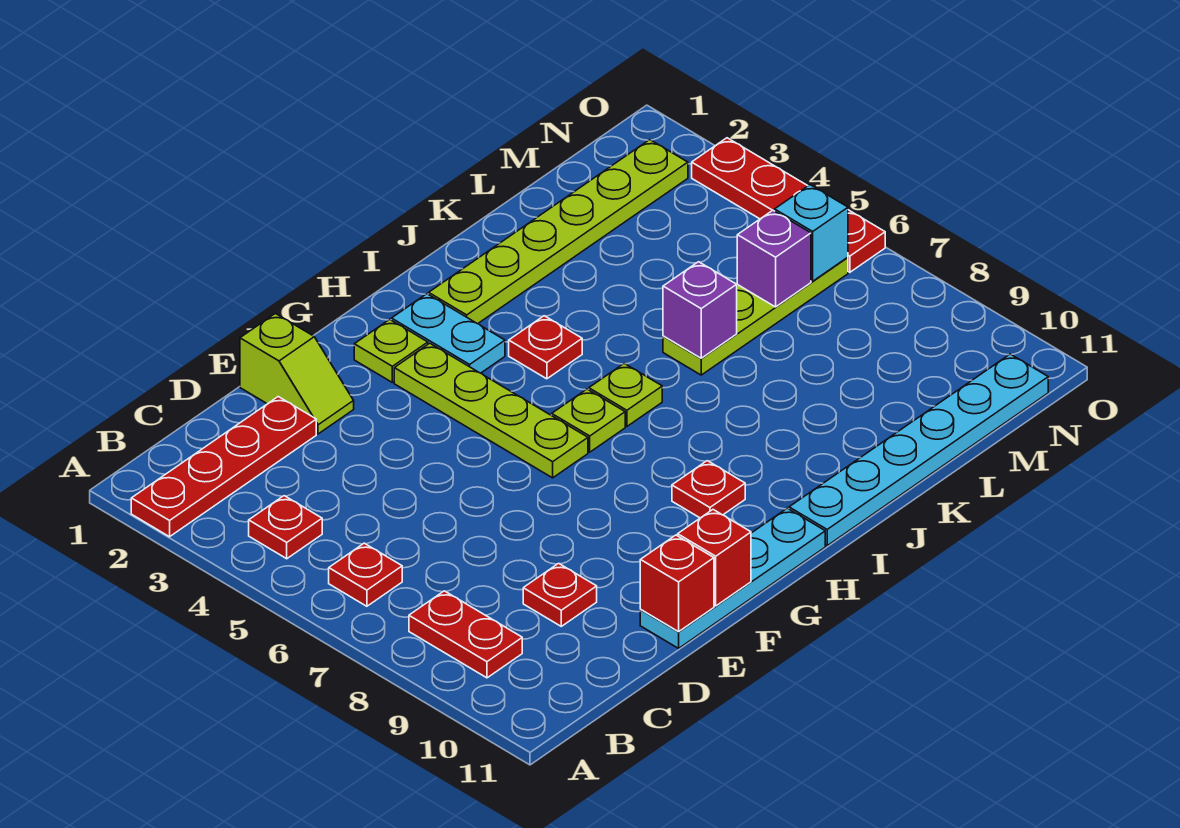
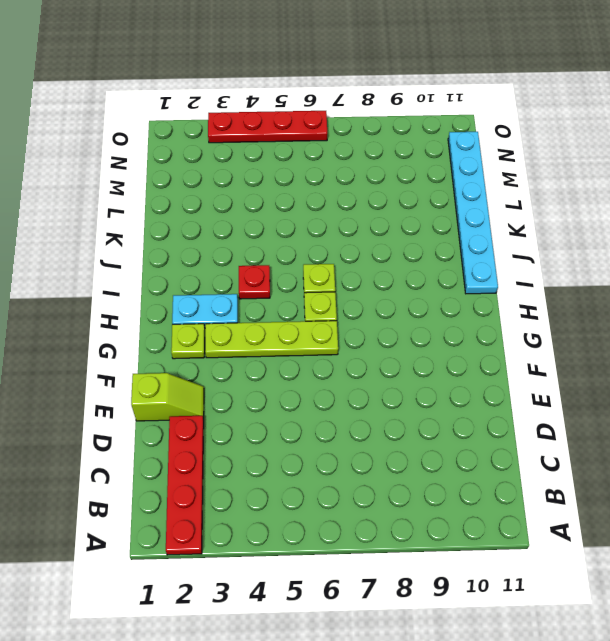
none -> red plate B4 level 1
none -> red plate B6 level 1
none -> red plate B8:B9 level 1

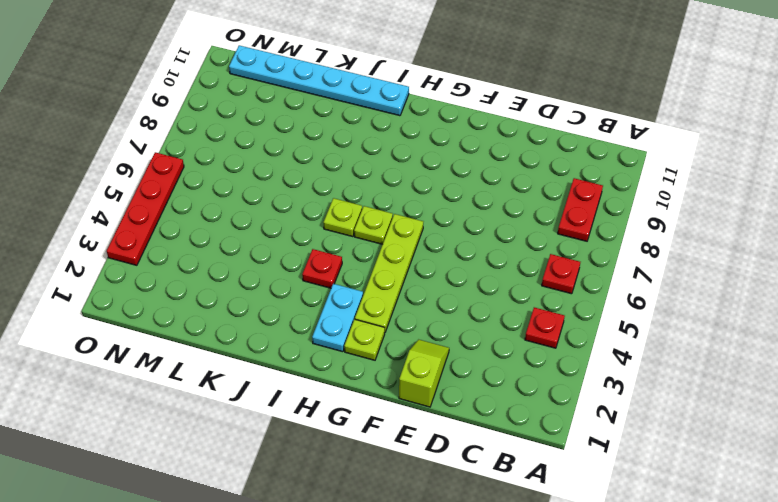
none -> red plate A2:D2 level 1
none -> red plate D9 level 1
none -> cyan plate E11:H11 level 1

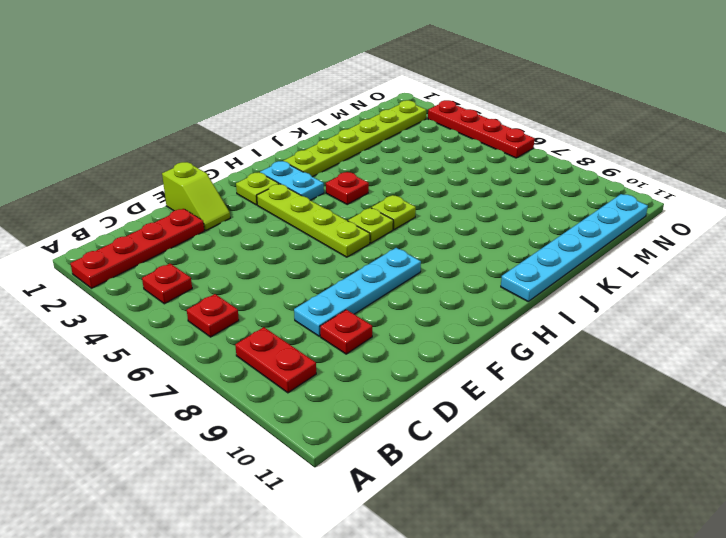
cyan plate D8:G8 level 1 -> cyan plate E11:H11 level 1
none -> red plate H9 level 1
none -> lime plate K6:N6 level 1
none -> red brick E11 level 2

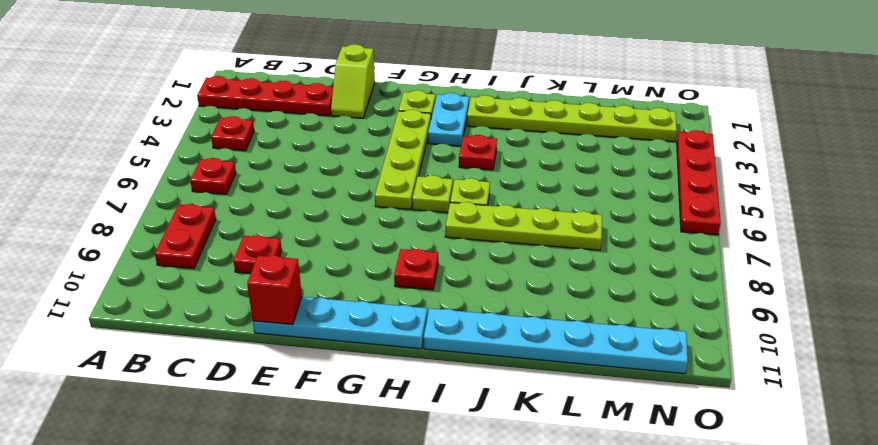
lime plate I7:L7 level 1 -> lime plate K6:N6 level 1
none -> red brick F11 level 2
none -> purple brick K6 level 2
none -> purple brick M6 level 2

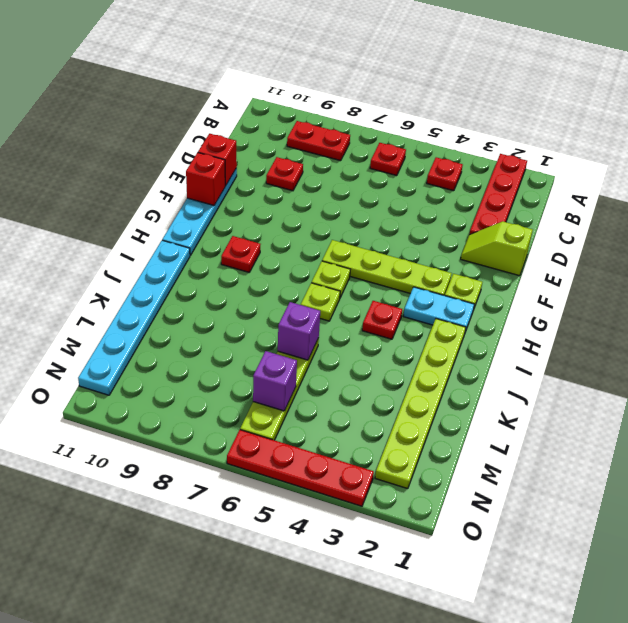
none -> cyan brick N6 level 2

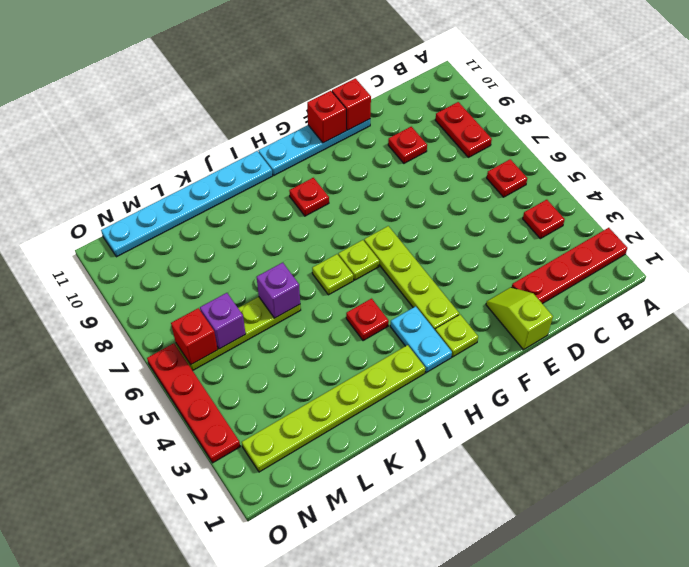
red brick N6 level 2 -> cyan brick N6 level 2

